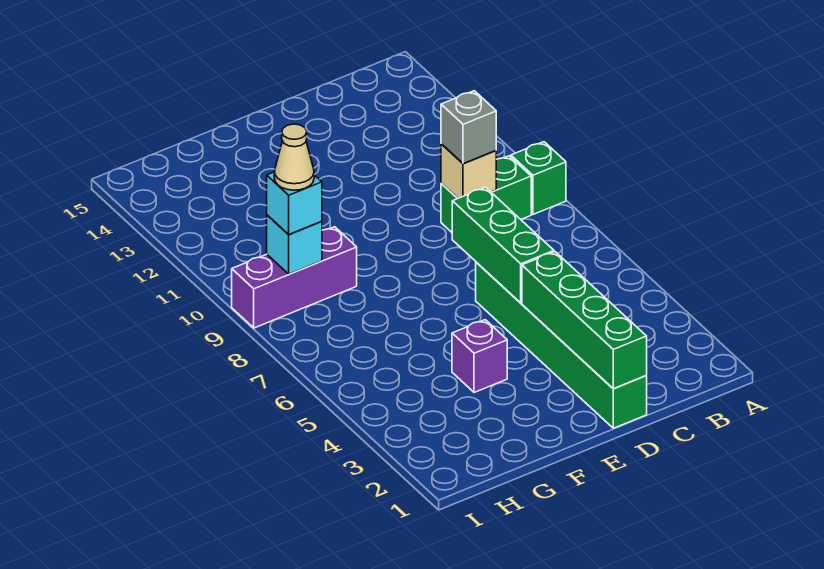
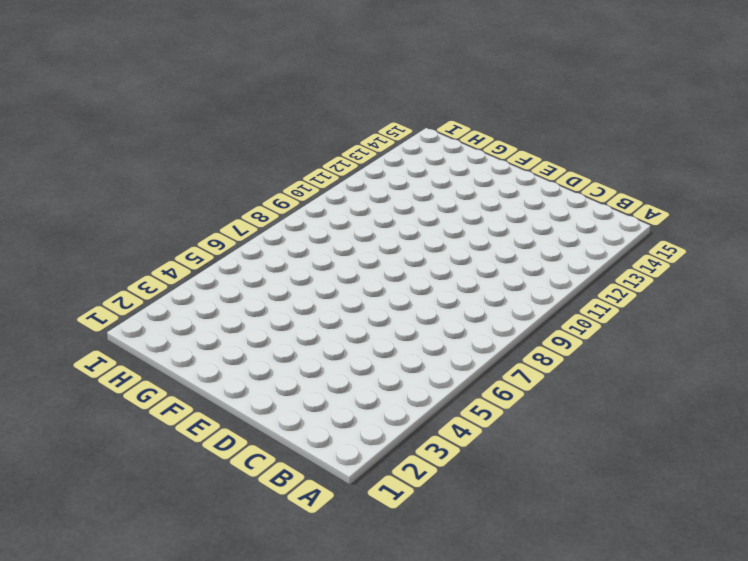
none -> green brick A9 level 1
none -> green brick B9:C9 level 1
none -> green brick D1:D6 level 1

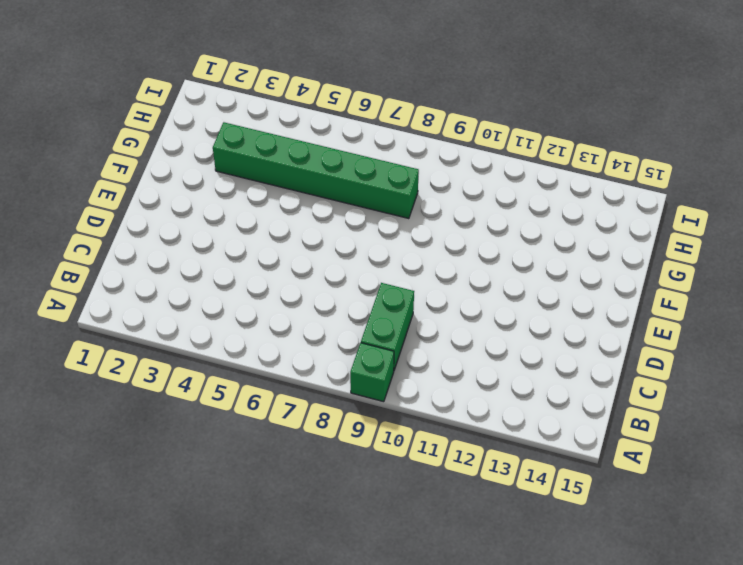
green brick G3:G8 level 1 -> green brick D1:D6 level 1
none -> purple brick F4 level 1
none -> purple brick G9:I9 level 1
none -> tan brick C9 level 2

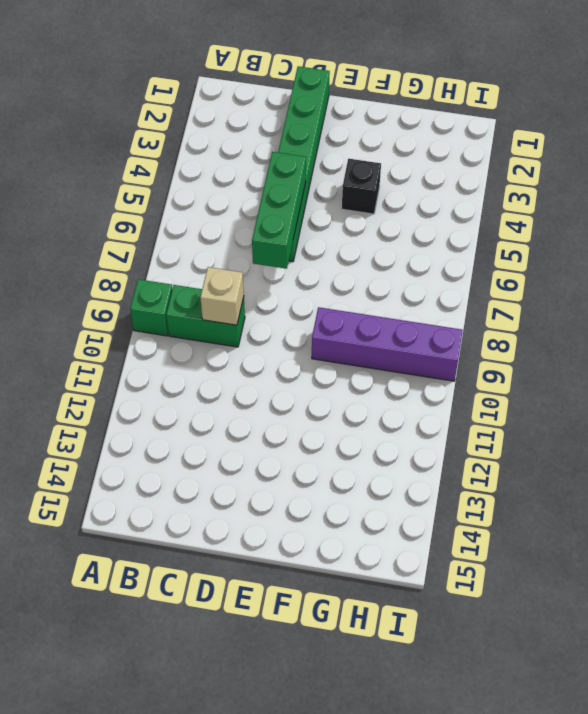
black brick F4 level 1 -> purple brick F4 level 1
purple brick F9:I9 level 1 -> purple brick G9:I9 level 1
none -> green brick D1:D4 level 2
none -> cyan brick H9 level 2
none -> grey brick C9 level 3

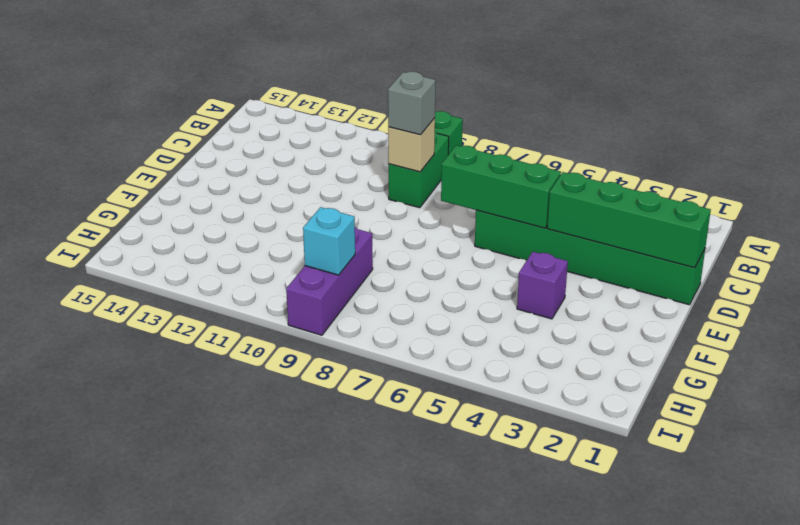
none -> cyan brick H9 level 3
none -> tan cone H9 level 4

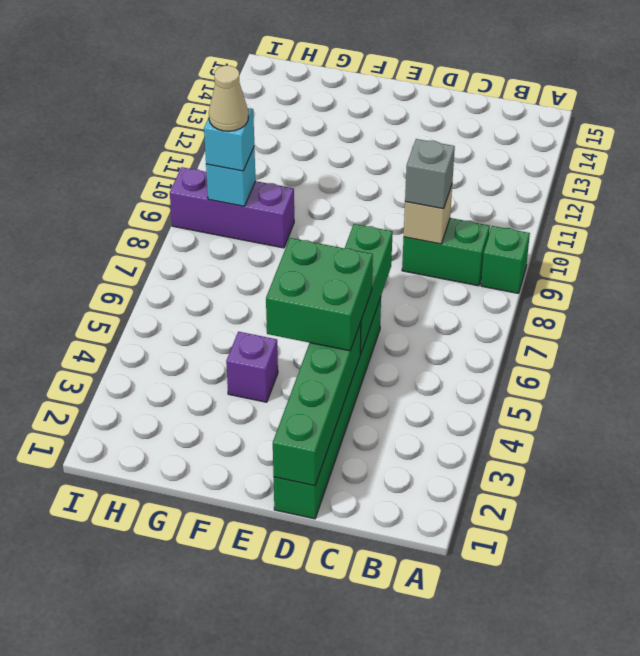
green brick D4:E5 level 3 -> none

